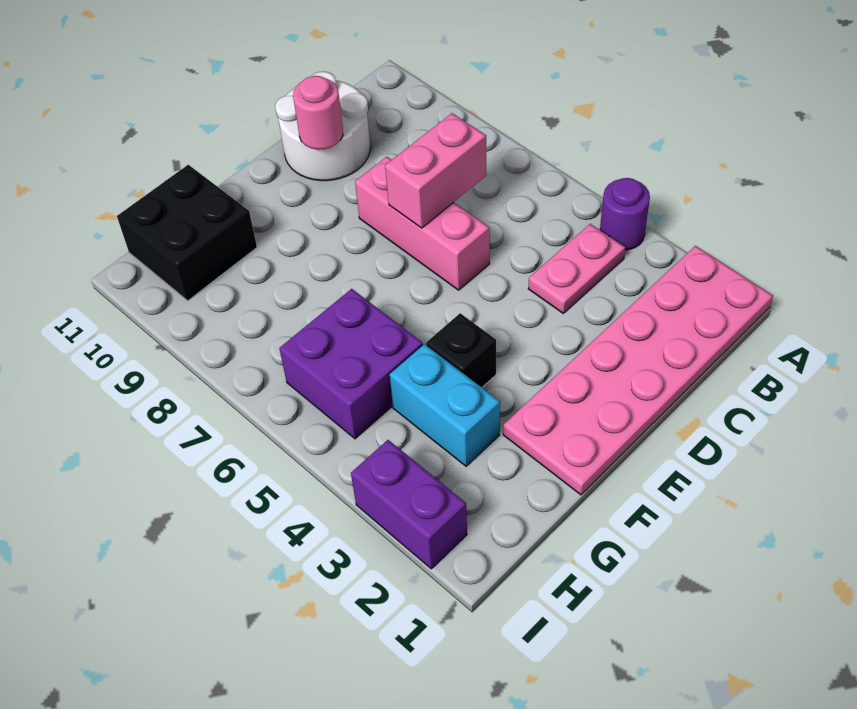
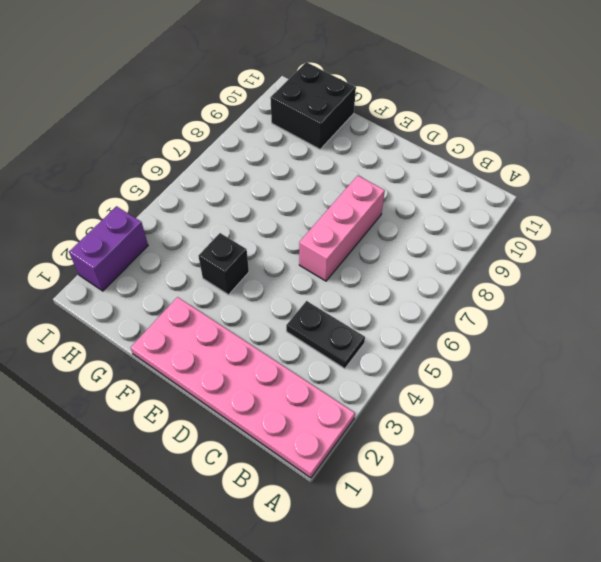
black plate B4:C4 level 1 -> pink plate B4:C4 level 1
none -> purple round brick A4 level 1
none -> white round brick C10:D11 level 1
none -> cyan brick G3:G4 level 1

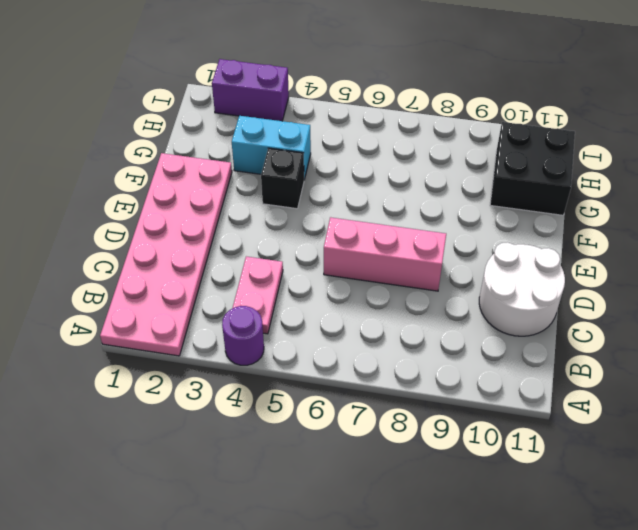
none -> purple brick G5:H6 level 1
none -> pink brick C7:D7 level 2
none -> pink round brick D10 level 2

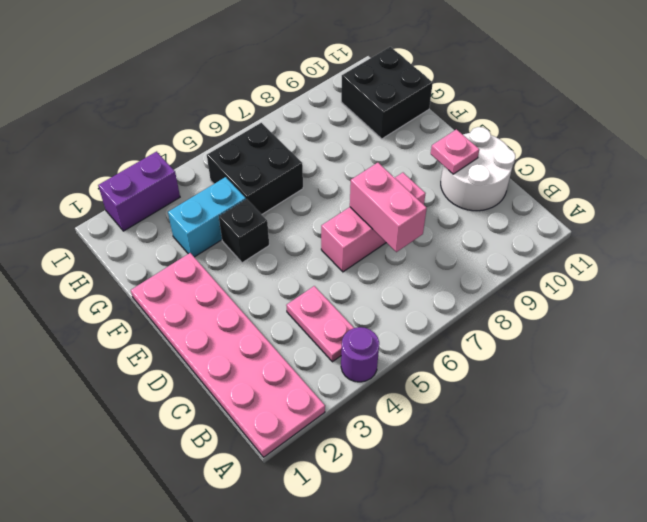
pink plate D10 level 2 -> pink round brick D10 level 2
black brick G5:H6 level 1 -> purple brick G5:H6 level 1

